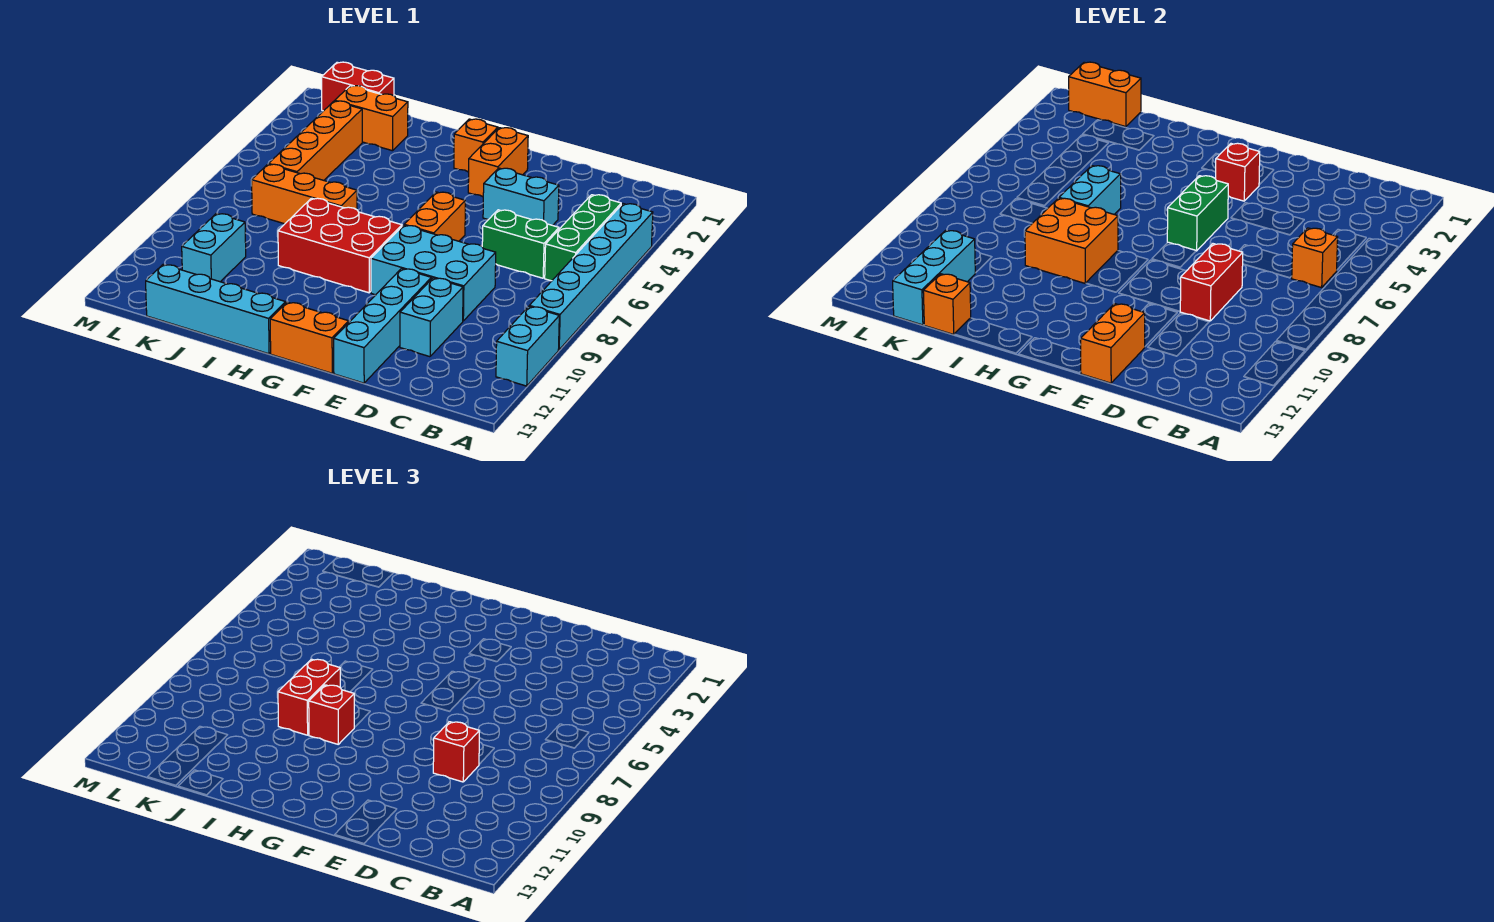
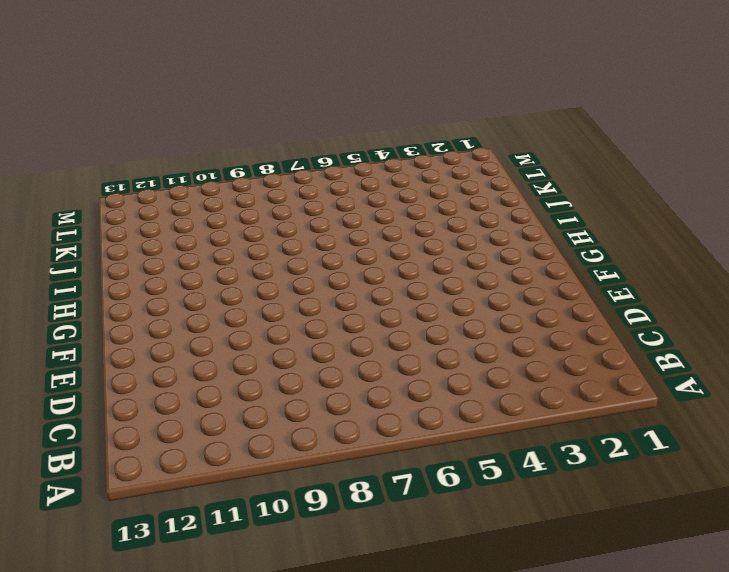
none -> cyan brick A4:A9 level 1
none -> cyan brick A10:A11 level 1
none -> green brick B4:B6 level 1
none -> green brick C6:D6 level 1

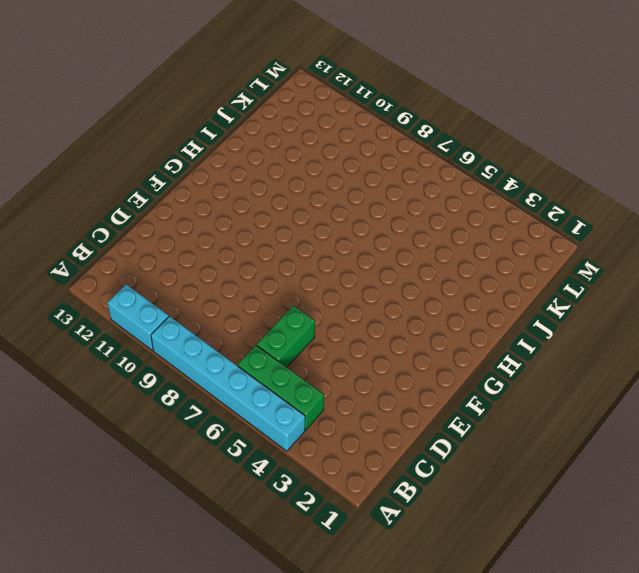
none -> cyan brick D4:E4 level 1
none -> cyan brick D8:F9 level 1
none -> cyan brick D10:D11 level 1
none -> cyan brick E10:E13 level 1

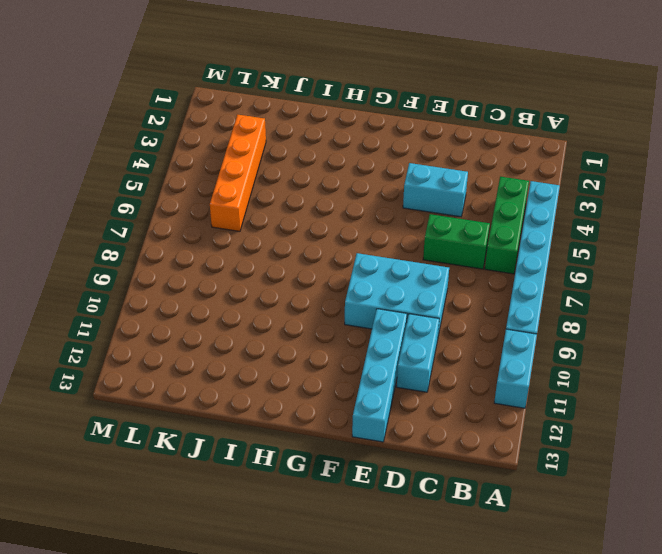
none -> orange brick F2:F3 level 1
none -> orange brick F6:F7 level 1
none -> orange brick F13:G13 level 1
none -> orange brick G2 level 1

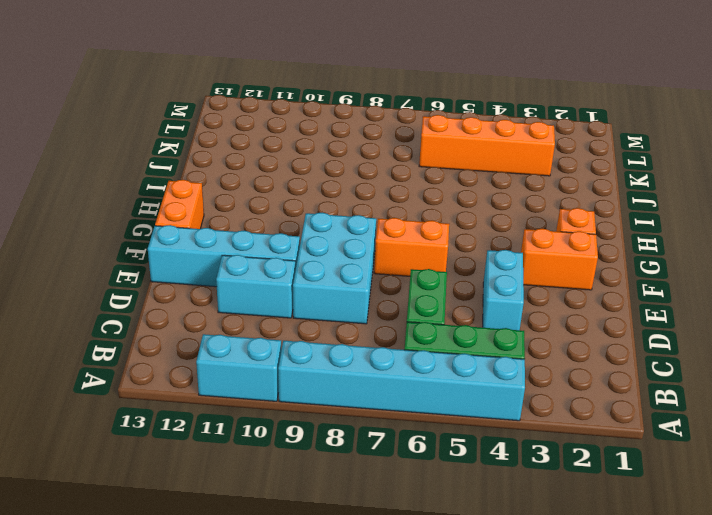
none -> red brick G8:I9 level 1
none -> cyan brick H13:K13 level 1
none -> orange brick I7:K7 level 1
none -> orange brick J2:K2 level 1

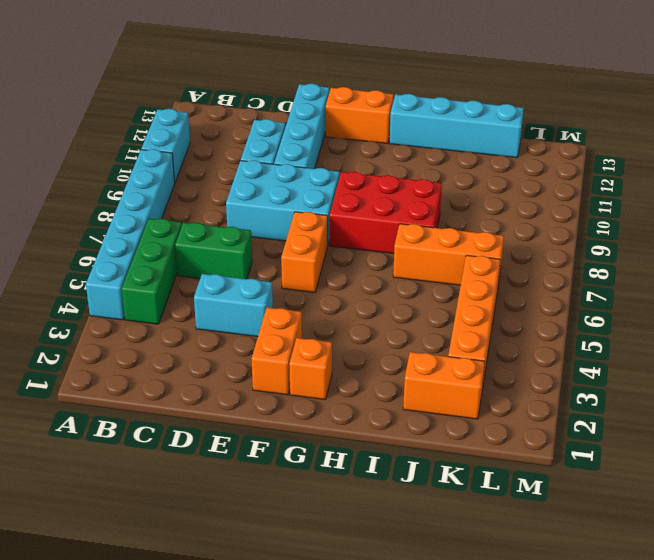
none -> red brick K1:L1 level 1
none -> cyan brick K10:K11 level 1
none -> orange brick B6 level 2
none -> red brick D8:D9 level 2

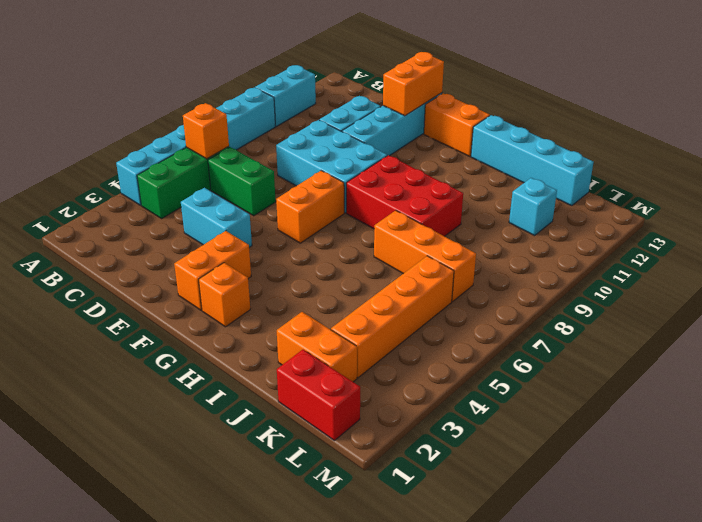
cyan brick K11 level 1 -> cyan brick K10:K11 level 1
none -> red brick D8:D9 level 2
none -> red brick F3 level 2
none -> green brick F5:F6 level 2
none -> orange brick H8:I9 level 2

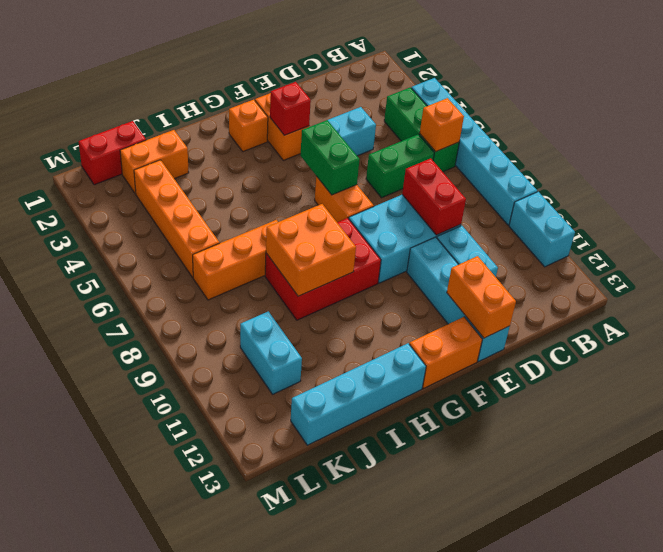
none -> cyan brick I6:I7 level 2
none -> orange brick J13 level 2
none -> orange brick K1:L1 level 2
none -> cyan brick K11:K13 level 2

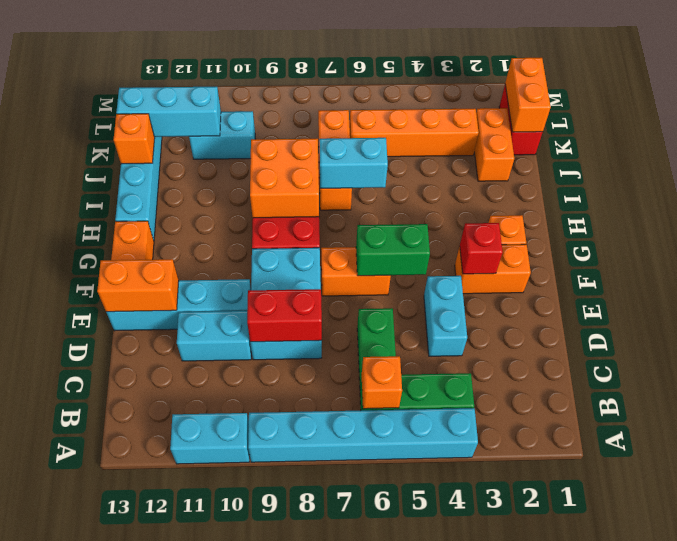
none -> red brick D9 level 3
none -> red brick H9 level 3
none -> red brick I8:I9 level 3

